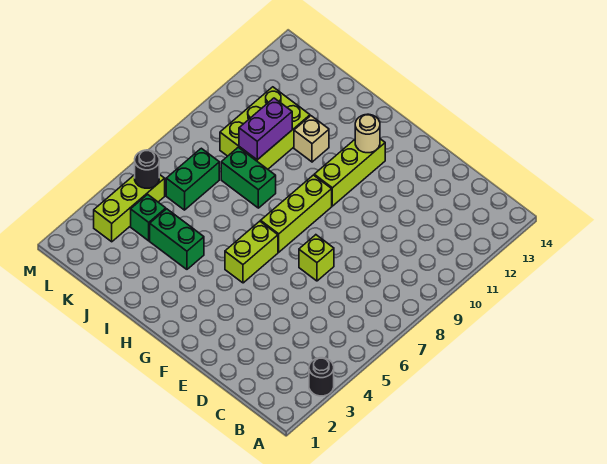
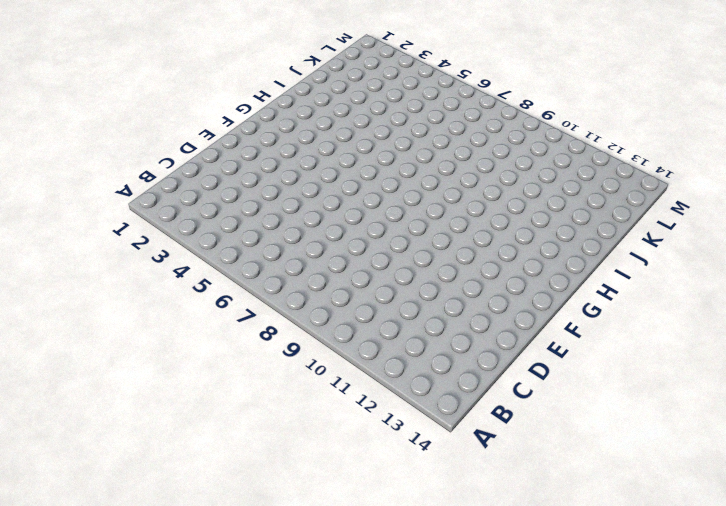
none -> black round brick A3 level 1
none -> lime brick E7 level 1
none -> lime brick G5:G6 level 1

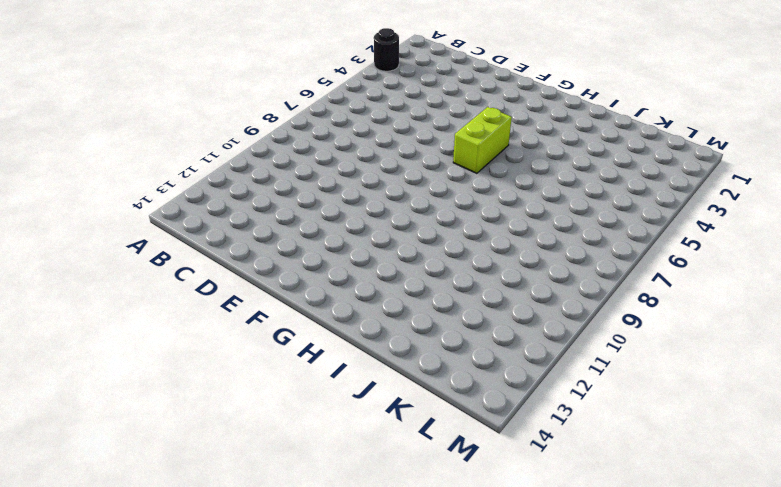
none -> lime brick E7 level 1
none -> lime brick G7:G9 level 1
none -> lime brick G10:G12 level 1

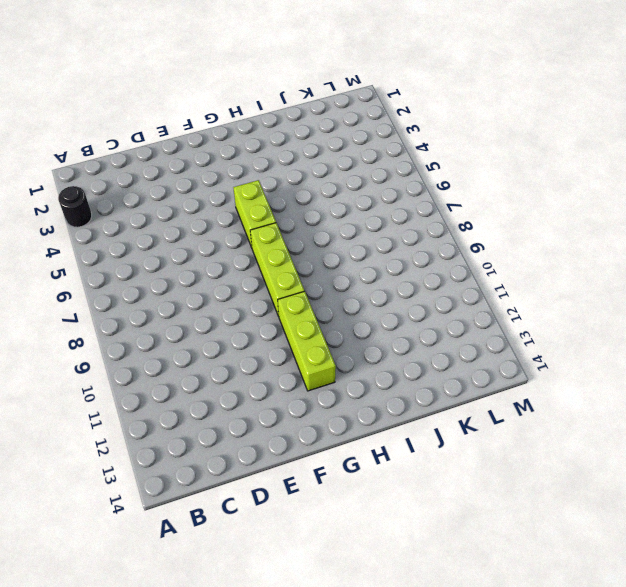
none -> lime brick E7 level 1
none -> green brick I4:J4 level 1
none -> green brick I8:J8 level 1

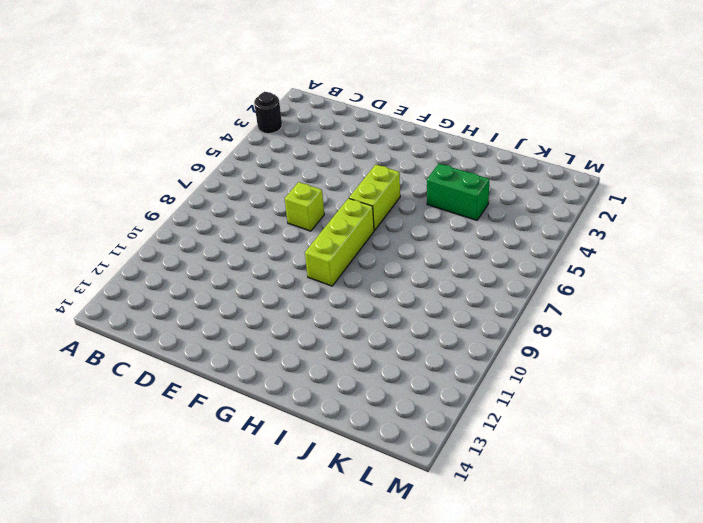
none -> lime brick G10:G12 level 1
none -> green brick I8:J8 level 1
none -> tan brick I11 level 1

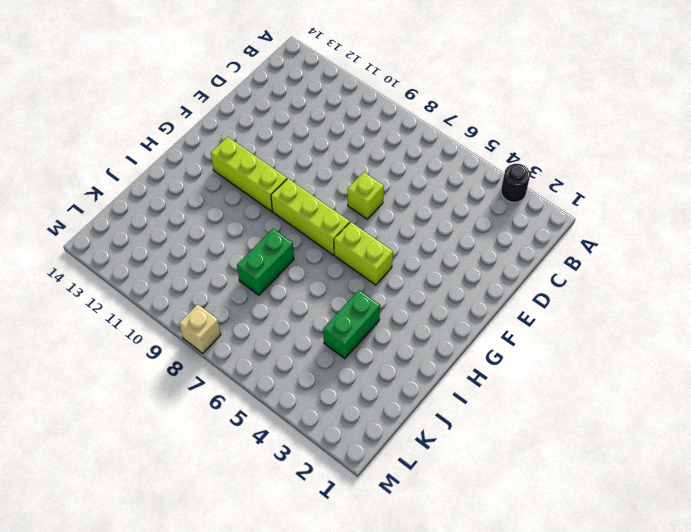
tan brick M8 level 1 -> tan brick I11 level 1
none -> lime brick J9:K11 level 1
none -> green brick K4 level 1
none -> green brick K6:K7 level 1

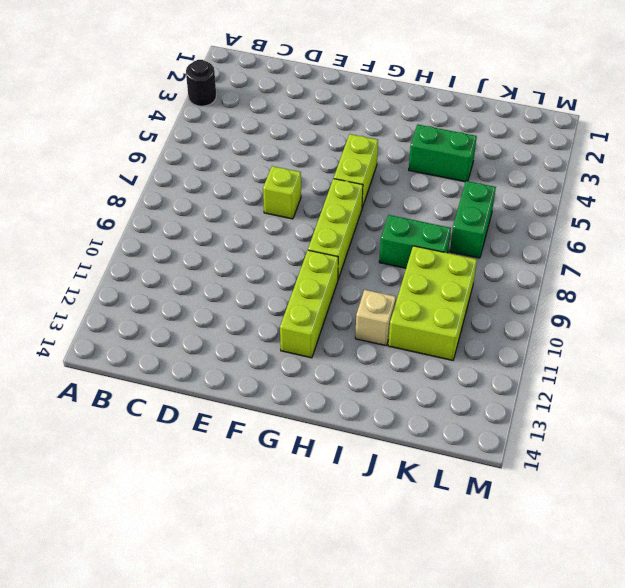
none -> green brick K4 level 1
none -> lime brick L3:L5 level 1
none -> tan round brick G12 level 2

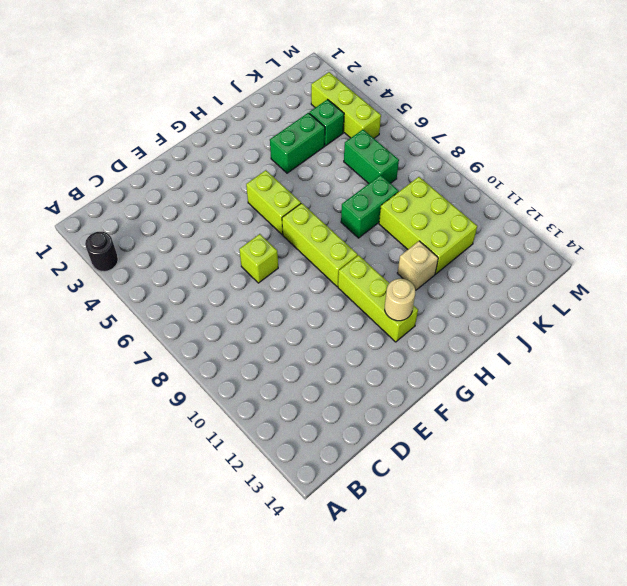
none -> purple brick J9:J10 level 2
none -> black round brick L5 level 2

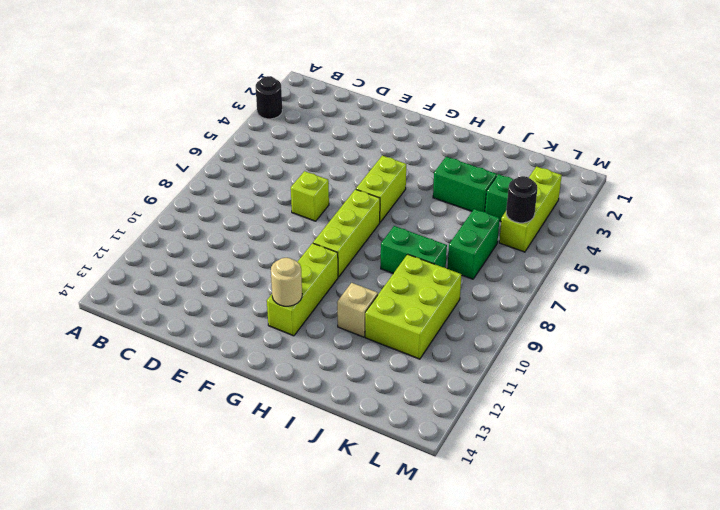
none -> purple brick J9:J10 level 2

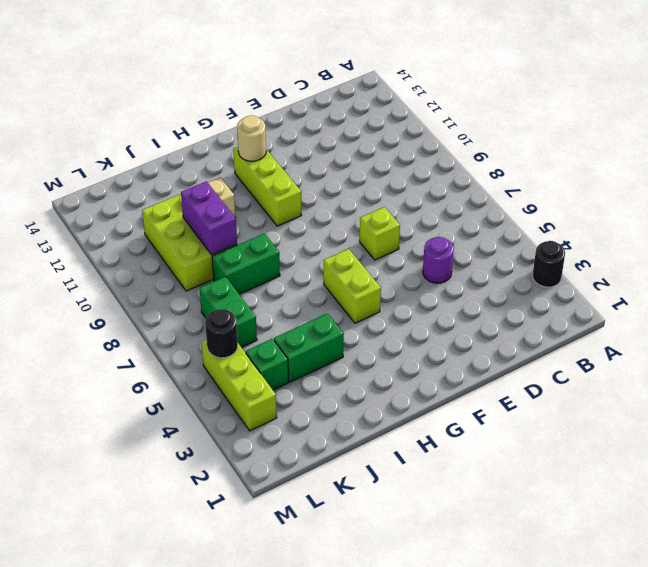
purple round brick D5 level 1 -> none
none -> lime brick G7:G9 level 1

